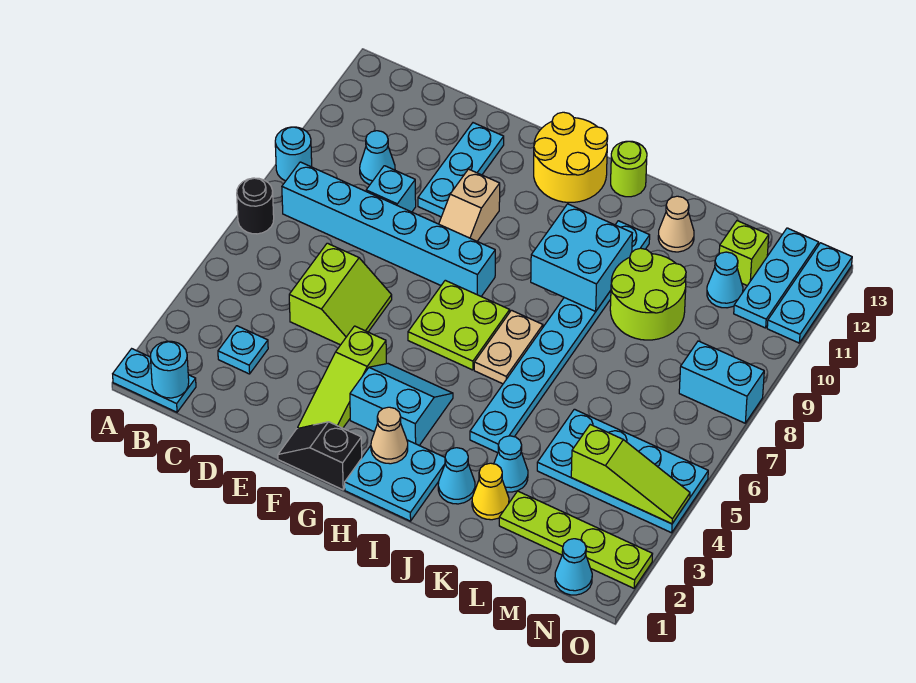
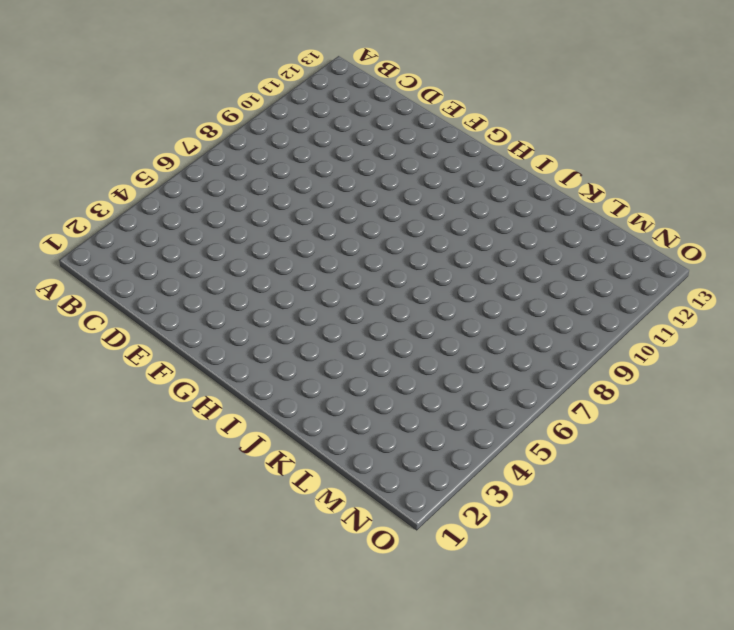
none -> cyan plate A1:B1 level 1
none -> black round brick A7 level 1
none -> cyan round brick A9 level 1
none -> cyan brick B8:G8 level 1

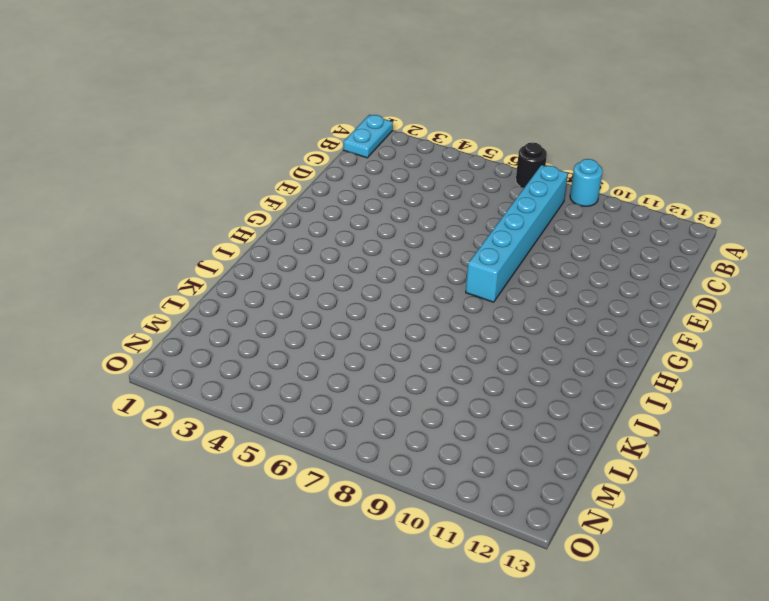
none -> cyan plate C3 level 1
none -> cyan cone C10 level 1
none -> lime slope D5:E6 level 1 top D
none -> cyan brick D9 level 1

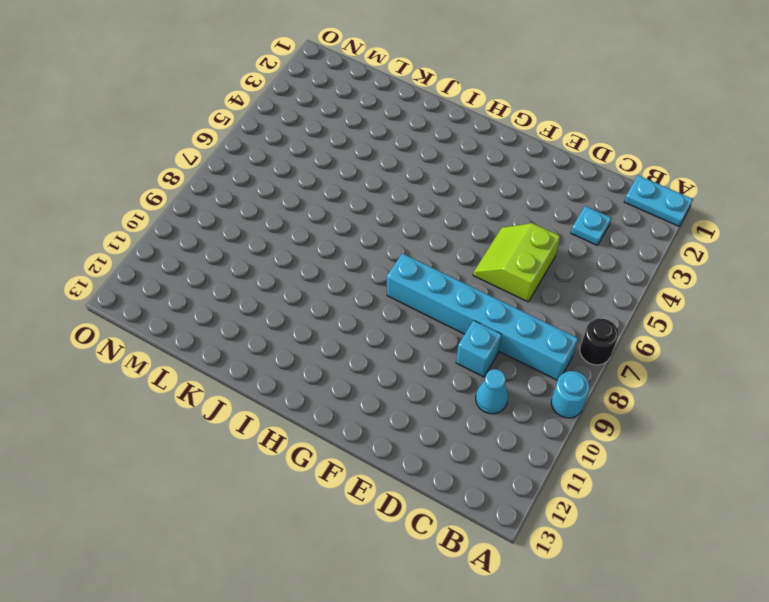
none -> cyan plate E10:E12 level 1
none -> black slope F1:G1 level 1 top G
none -> lime slope F2:F4 level 1 top 4
none -> tan slope F9:F10 level 1 top 10

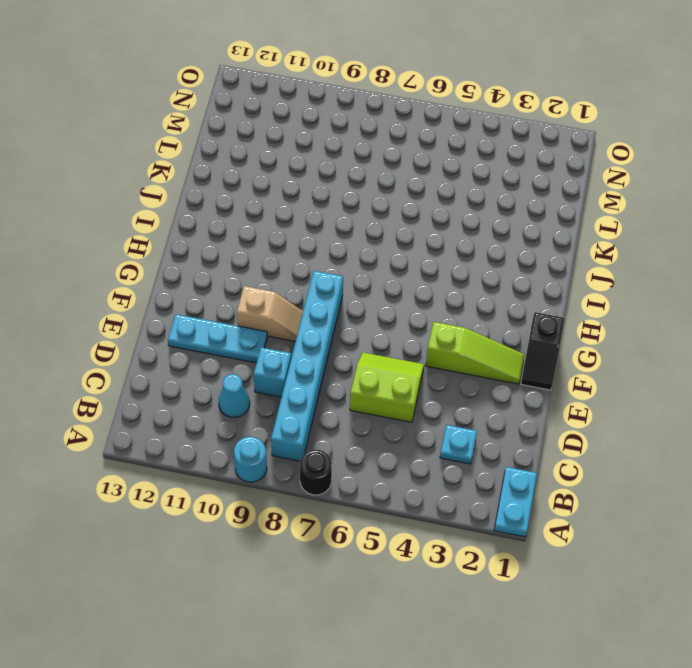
none -> cyan slope G3:H4 level 1 top 3
none -> lime plate G6:H7 level 1
none -> yellow round brick G12:H13 level 1
none -> cyan plate H1:I2 level 1

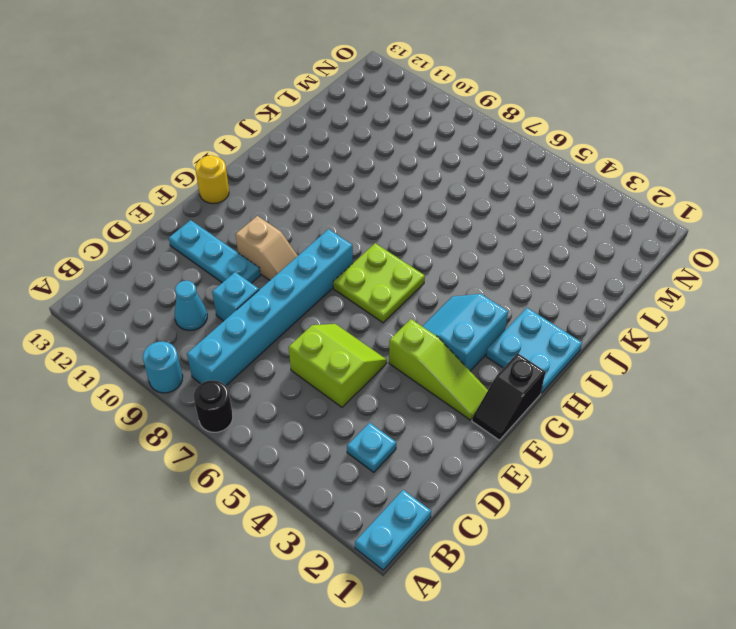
yellow round brick G13 level 1 -> yellow round brick G12:H13 level 1
none -> tan plate I6:I7 level 1
none -> lime round brick I13 level 1
none -> cyan cone J2 level 1
none -> cyan plate J4:J11 level 1

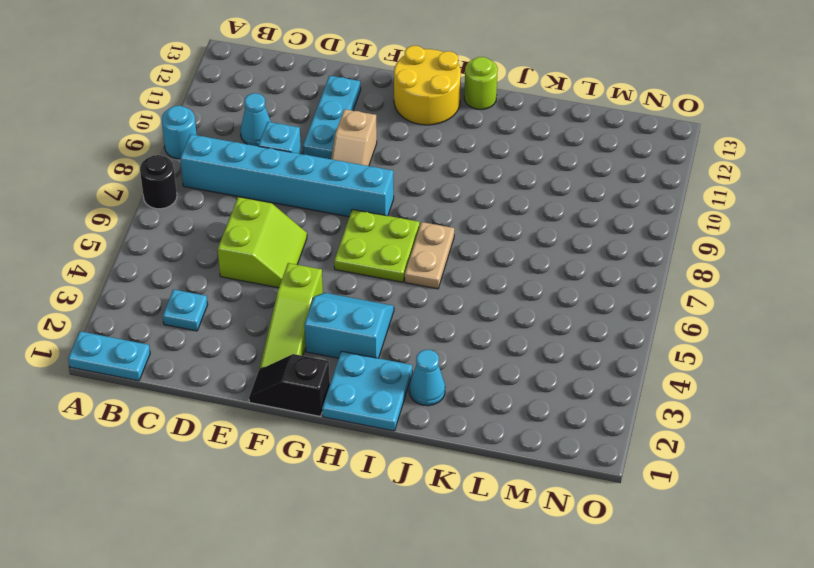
none -> cyan plate J4:J11 level 1
none -> yellow cone K2 level 1
none -> cyan cone K3 level 1
none -> lime round brick K9:L10 level 1

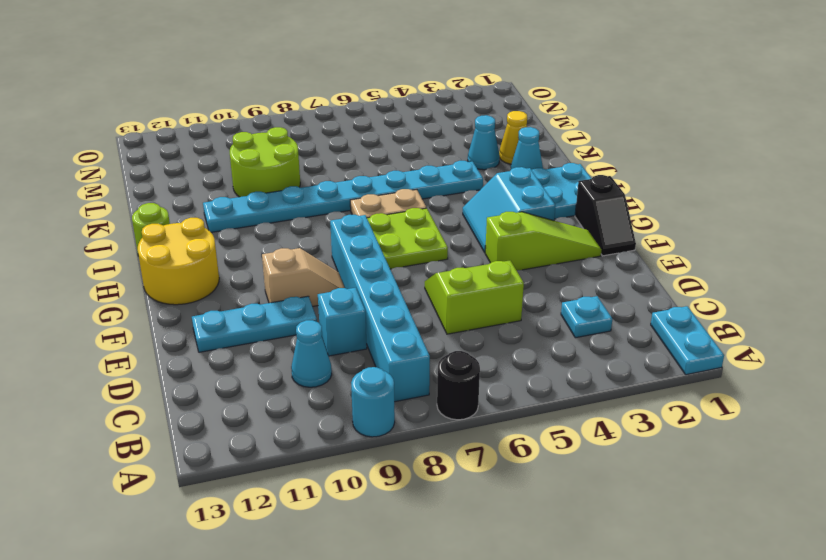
none -> tan cone K12 level 1
none -> lime plate L2:O2 level 1
none -> cyan plate L4:O5 level 1
none -> cyan cone M11 level 1

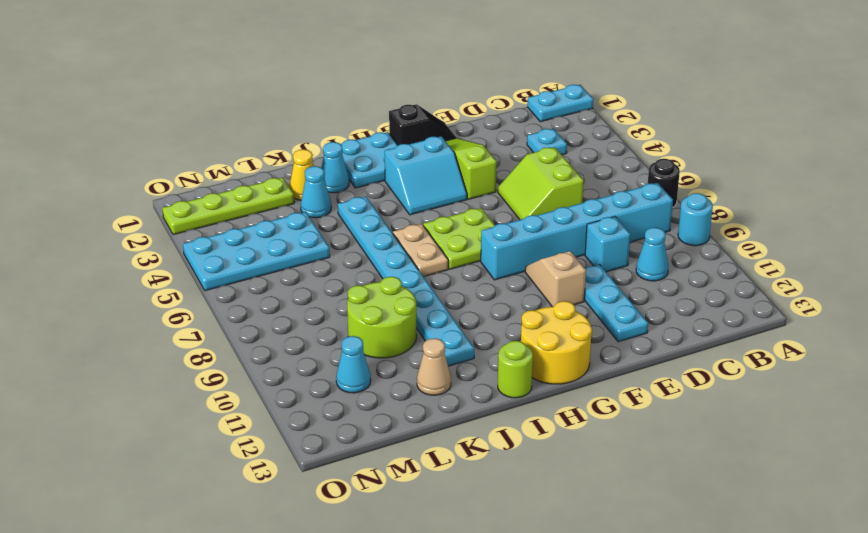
none -> lime brick M12 level 1
none -> cyan cone N1 level 1
none -> cyan brick N8:O8 level 1
none -> cyan plate N11:N13 level 1

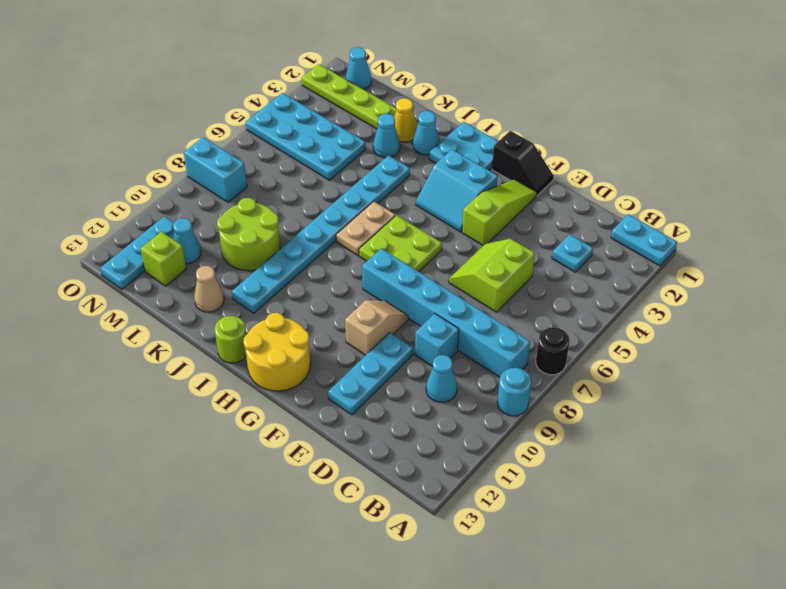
none -> cyan plate O11:O13 level 1
none -> cyan round brick B1 level 2
none -> tan cone H2 level 2
none -> cyan brick I9:J10 level 2

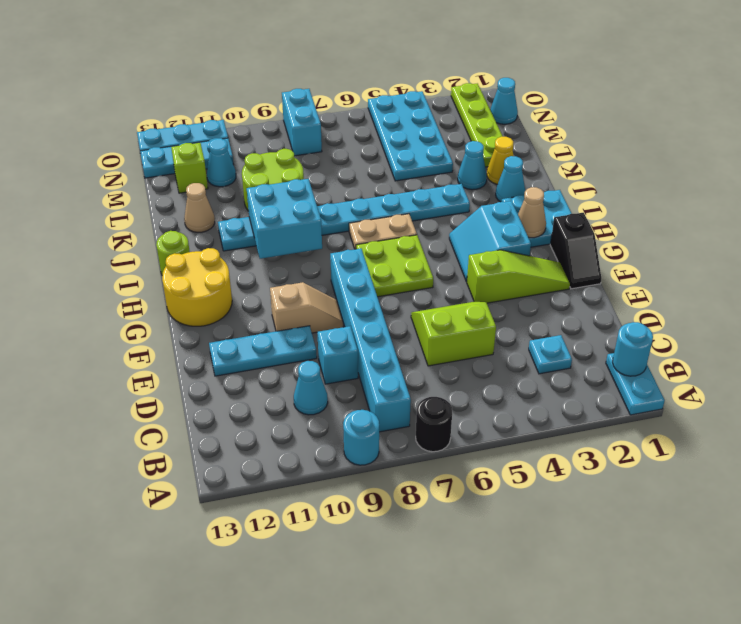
none -> lime slope M4:O4 level 2 top M

